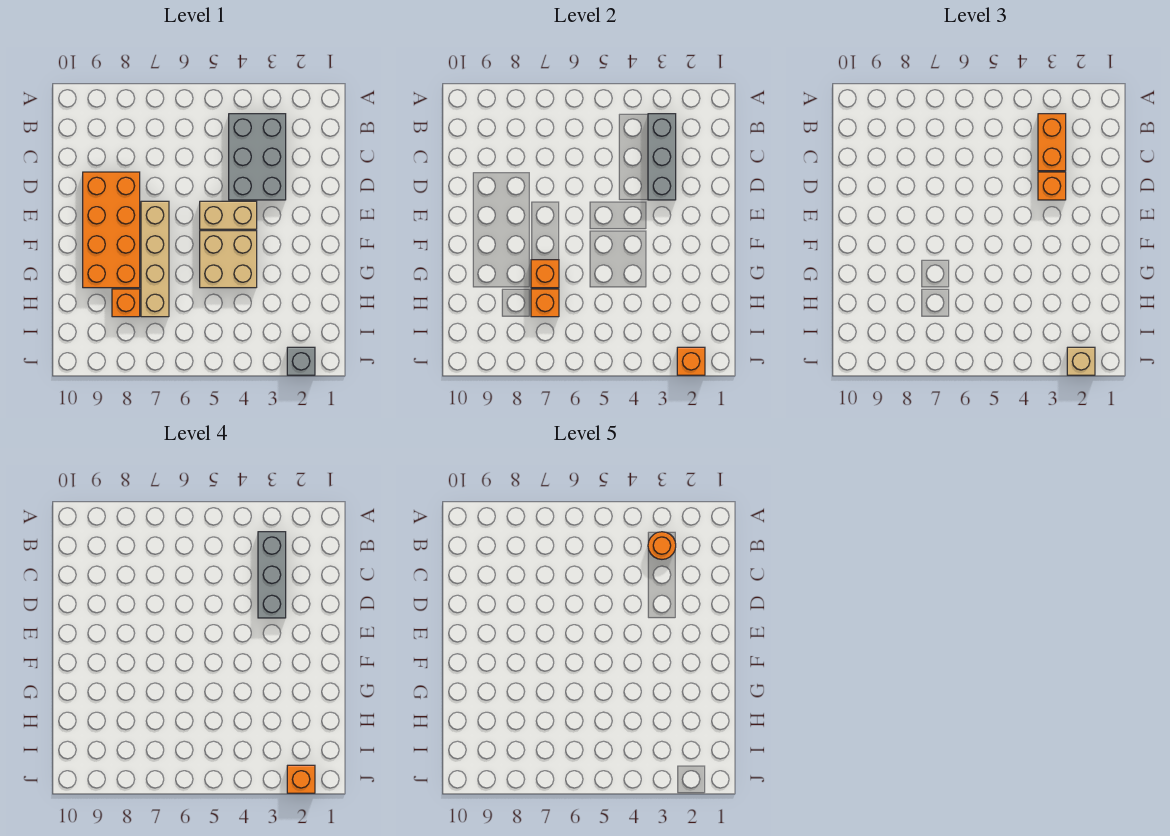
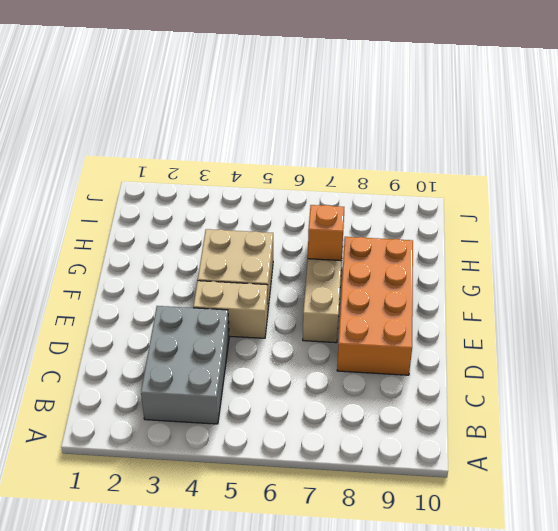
none -> orange brick H8 level 1
none -> grey brick J2 level 1
none -> grey brick B3:D3 level 2

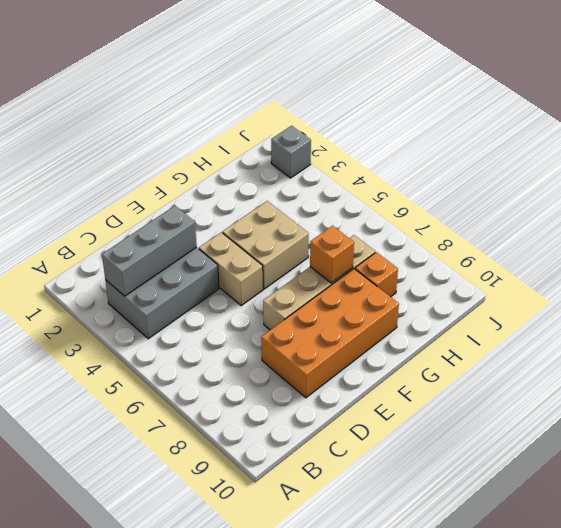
none -> orange brick H7 level 2
none -> orange brick J2 level 2
none -> orange brick B3:C3 level 3

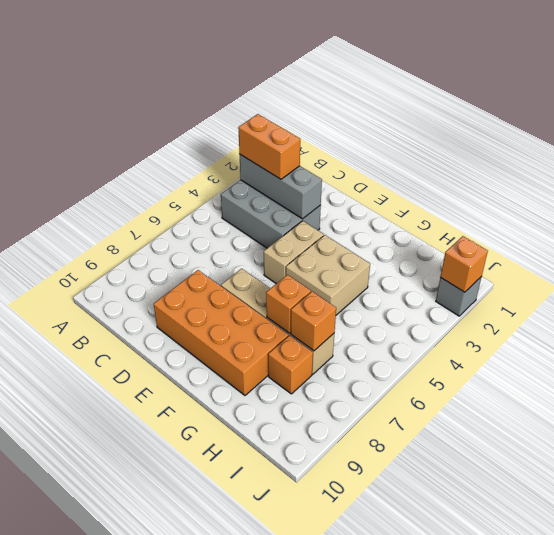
none -> orange brick D3 level 3
none -> tan brick J2 level 3
none -> grey brick B3:D3 level 4

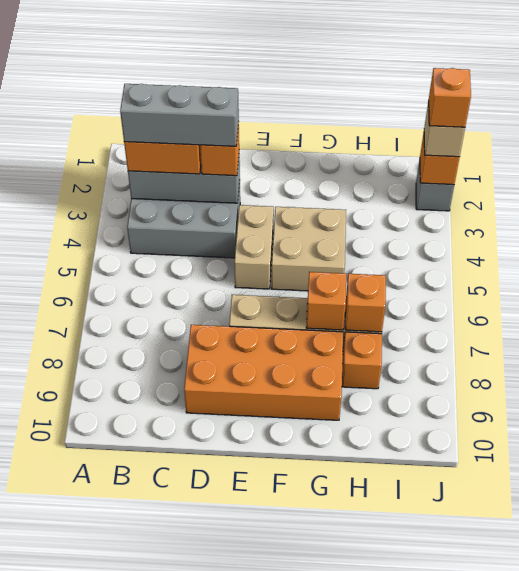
none -> orange round brick B3 level 5

